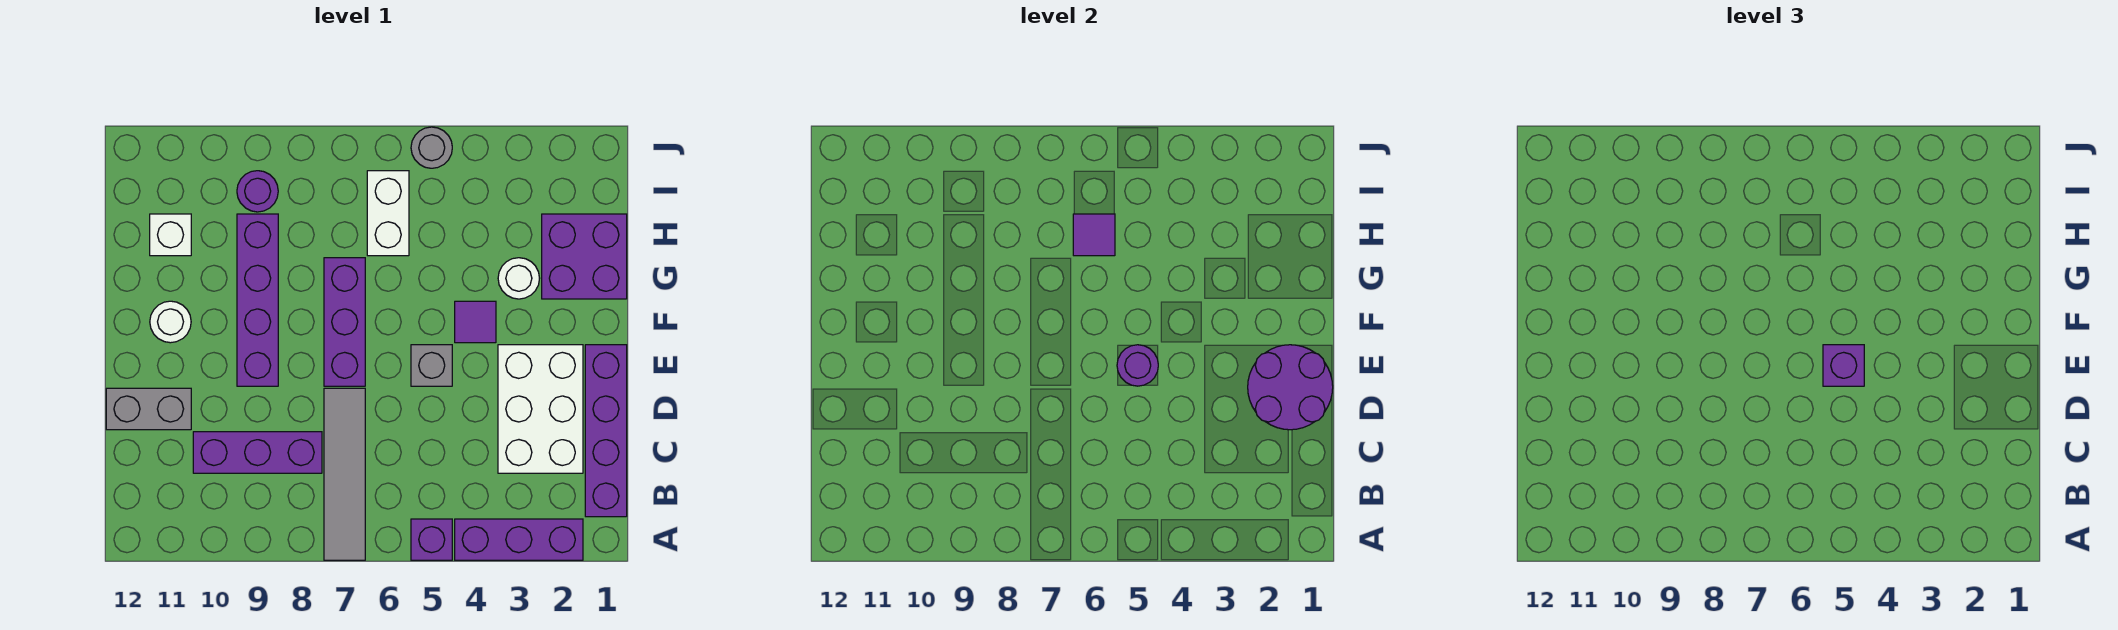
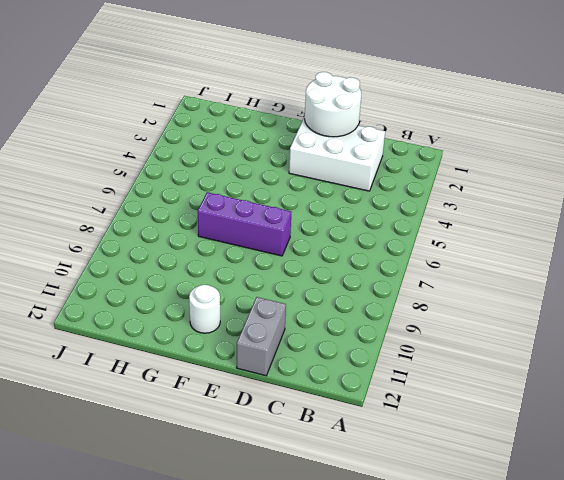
white round brick D1:E2 level 2 -> purple round brick D1:E2 level 2
none -> purple brick A2:A4 level 1
none -> purple brick A5 level 1
none -> grey tile A7:D7 level 1

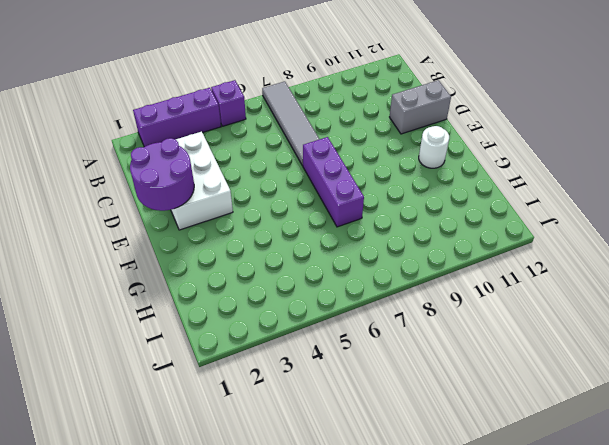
none -> purple brick B1:E1 level 1
none -> purple brick C8:C10 level 1
none -> grey brick E5 level 1

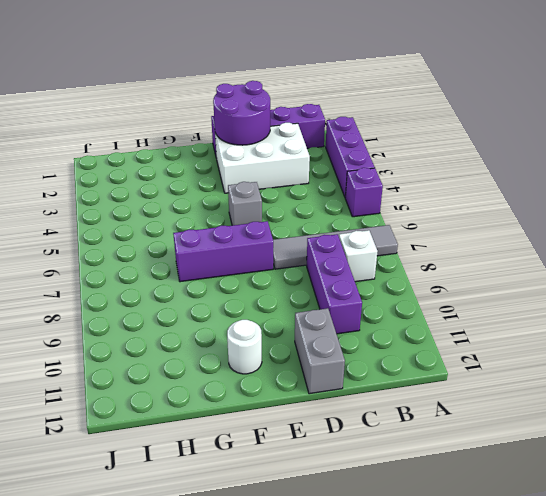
white brick B8 level 1 -> white brick H11 level 1
none -> purple brick E9:H9 level 1
none -> purple tile F4 level 1
none -> purple brick G1:H2 level 1

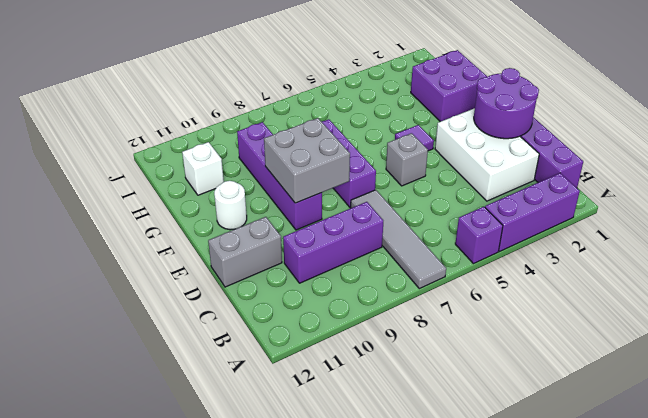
grey brick E8:F9 level 2 -> none
none -> white round brick G3 level 1
none -> white brick H6:I6 level 1
none -> purple round brick I9 level 1

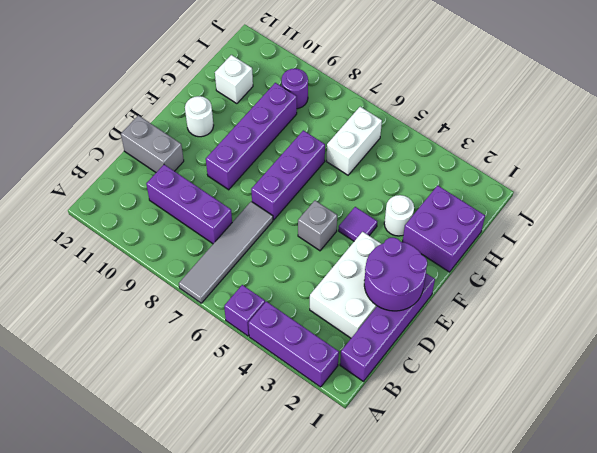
none -> grey round brick J5 level 1
none -> purple round brick E5 level 2
none -> purple tile H6 level 2

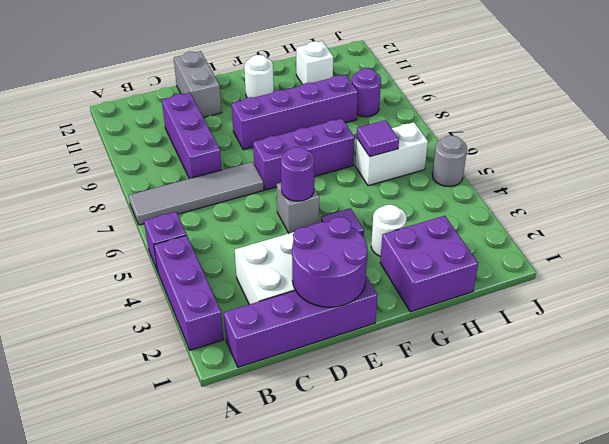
none -> purple brick E5 level 3

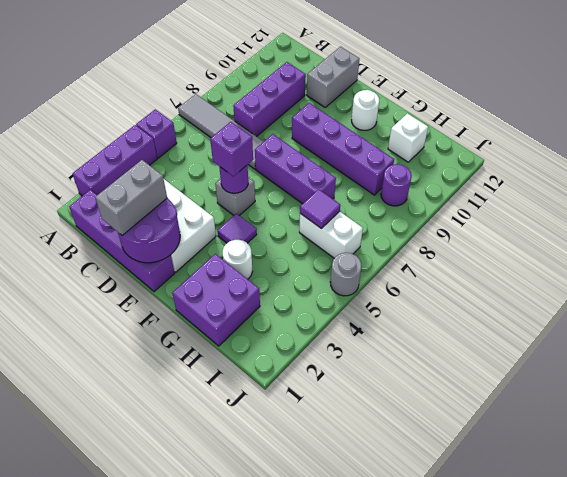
grey brick D1:D2 level 3 -> none

